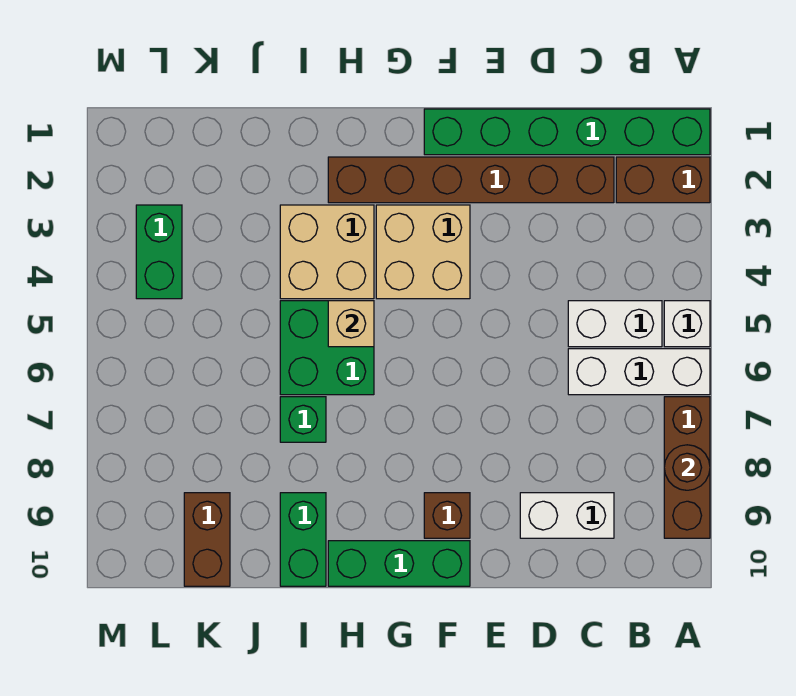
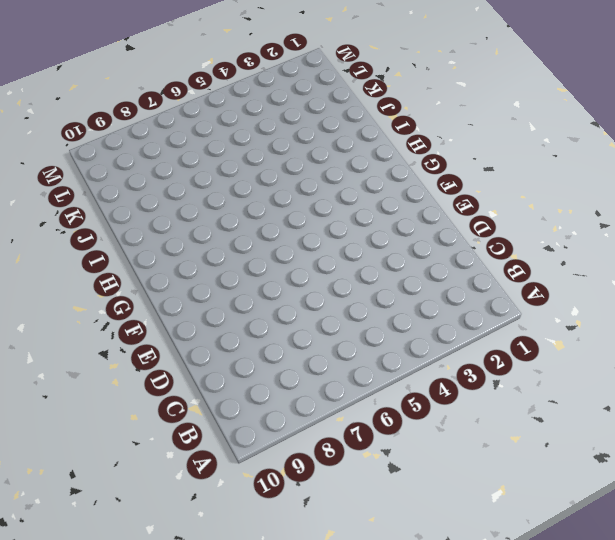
none -> green brick A1:F1 level 1
none -> brown brick A2:B2 level 1
none -> white brick A5 level 1

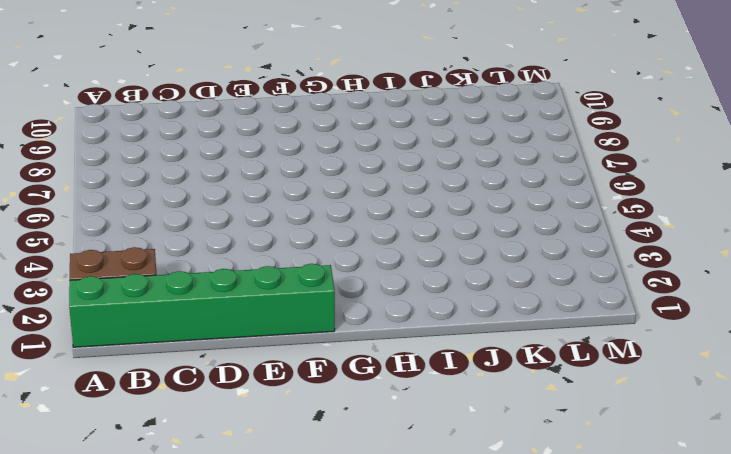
none -> white brick A5 level 1
none -> white brick A6:C6 level 1
none -> brown brick A7:A9 level 1

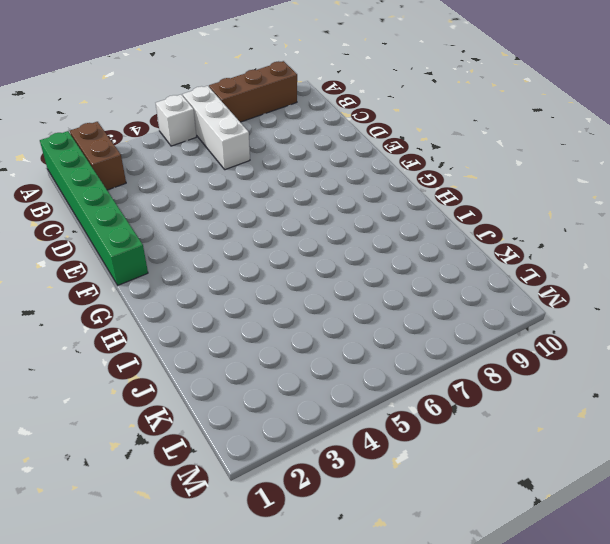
none -> white brick B5:C5 level 1
none -> brown brick C2:H2 level 1
none -> white brick C9:D9 level 1

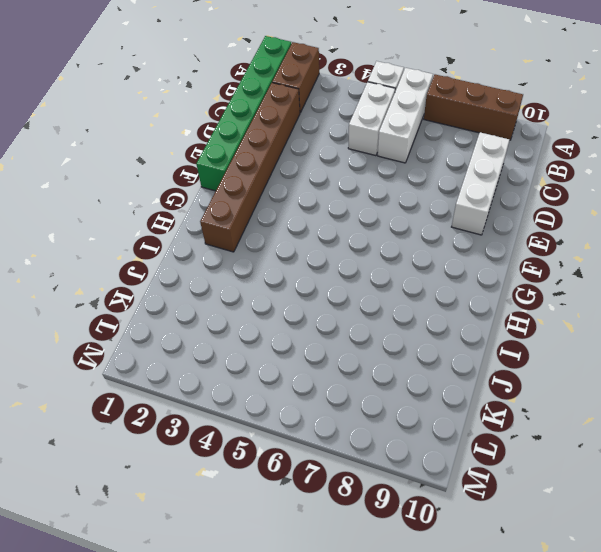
white brick C9:E9 level 1 -> white brick C9:D9 level 1
none -> tan brick F3:G4 level 1
none -> brown brick F9 level 1
none -> green brick F10:H10 level 1

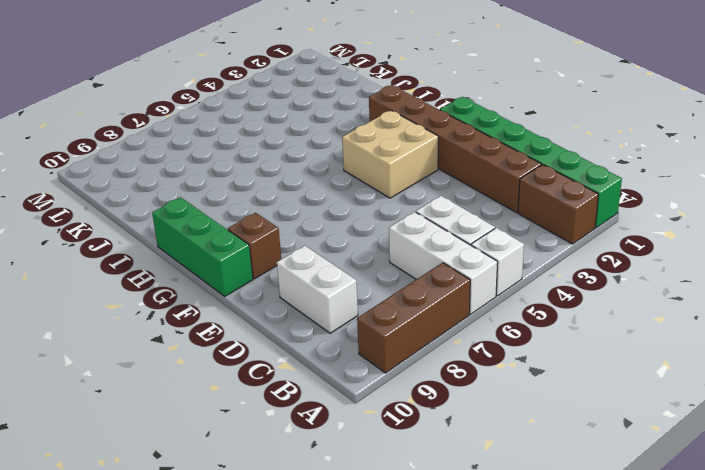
none -> tan brick H3:I4 level 1
none -> green brick H5:I6 level 1
none -> green brick I7 level 1

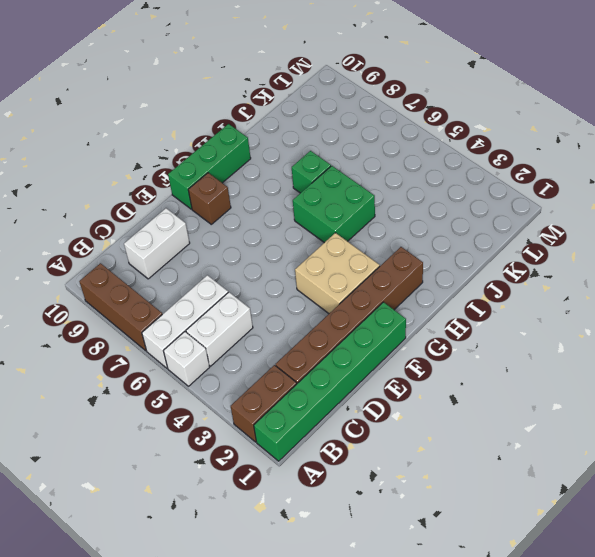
none -> tan brick H3:I4 level 1
none -> green brick I9:I10 level 1
none -> brown brick K9:K10 level 1

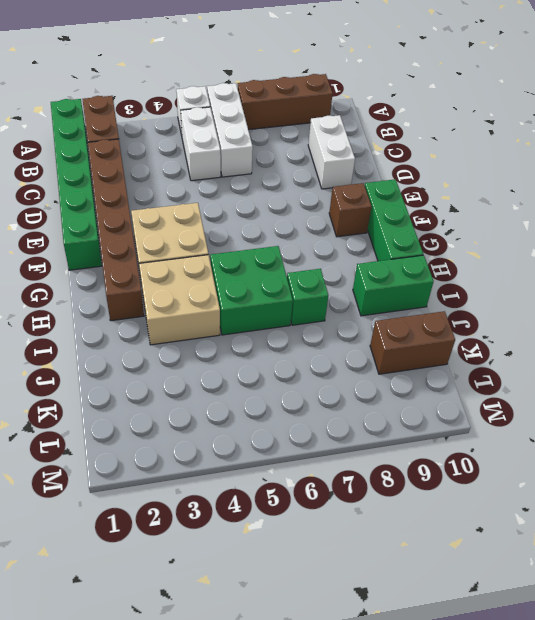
none -> green brick L3:L4 level 1
none -> brown round brick A8 level 2
none -> tan brick H5 level 2

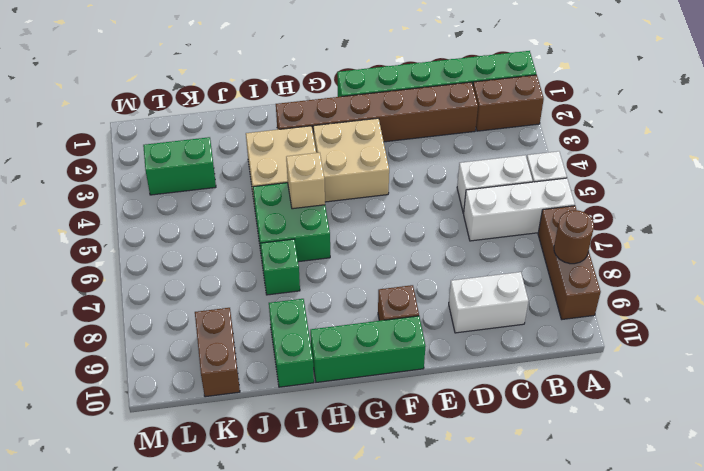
green brick K3:L3 level 1 -> green brick L3:L4 level 1

